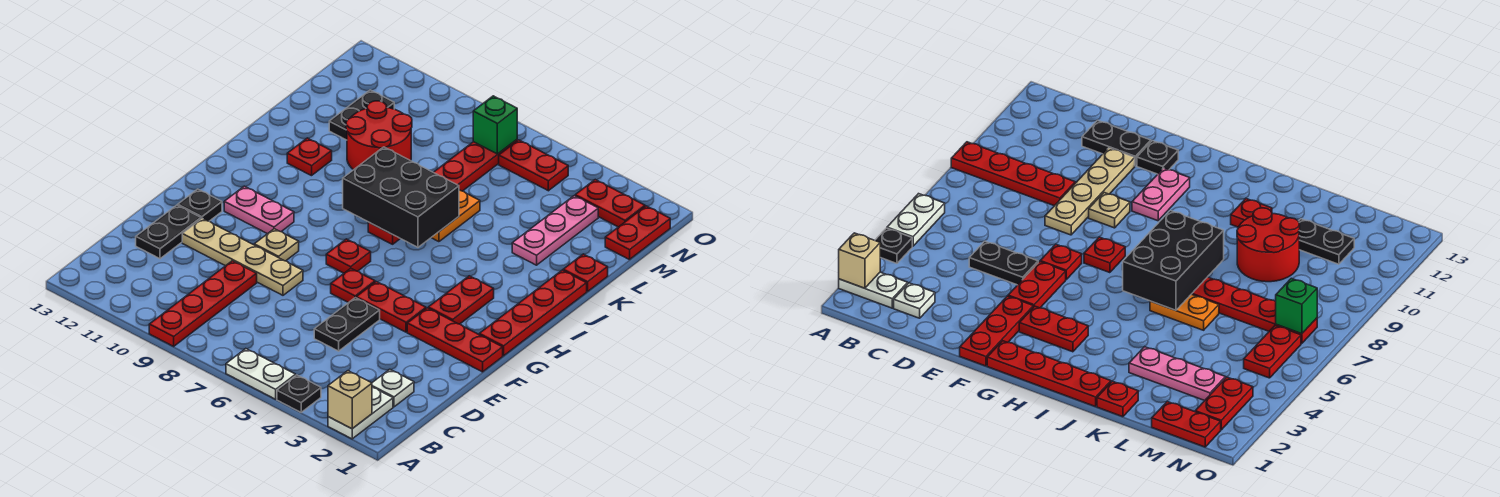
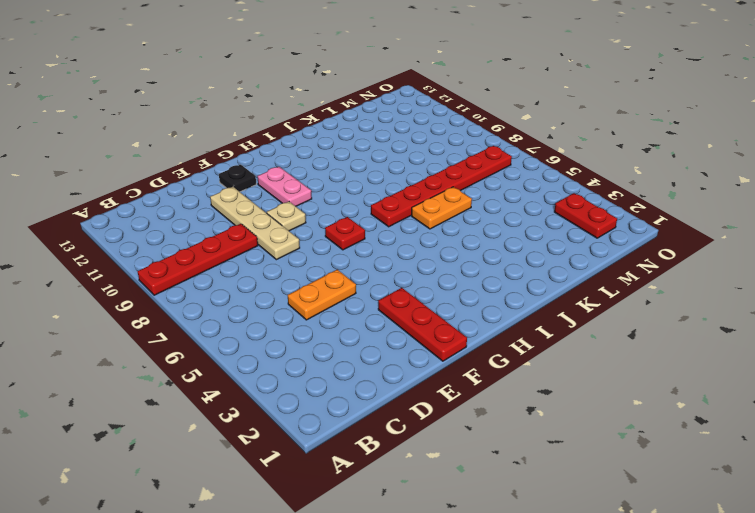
orange plate D5:E5 level 1 -> black plate D5:E5 level 1
none -> white plate A2:B2 level 1
none -> black plate A4 level 1
none -> white plate A5:A6 level 1
none -> white plate C2 level 1

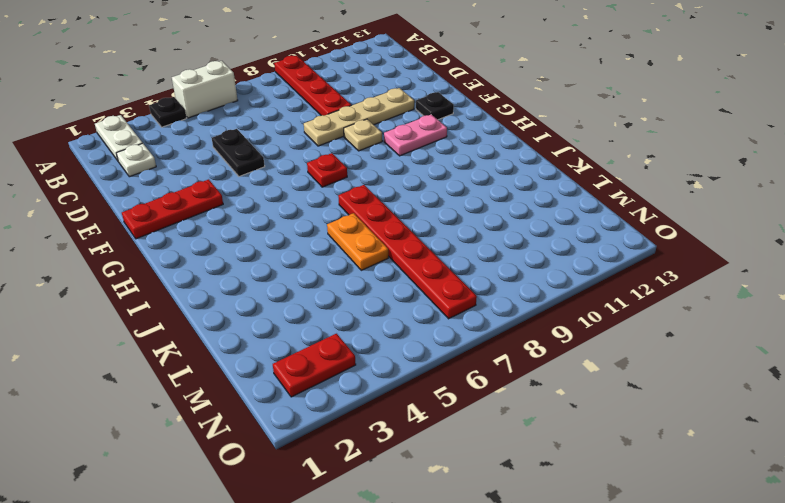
white brick A5:A6 level 1 -> white plate A5:A6 level 1
none -> black plate D12:E12 level 1
none -> red plate F4:F5 level 1
none -> red plate F6 level 1
none -> red plate G1:J1 level 1

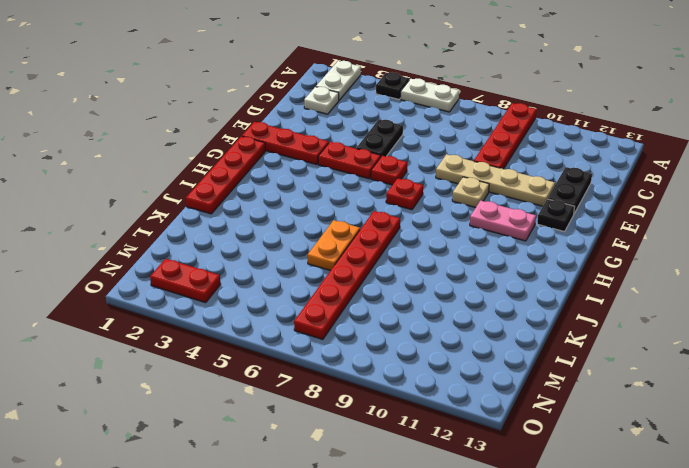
none -> red plate G3:H3 level 1
none -> red plate J11 level 1
none -> red plate K1 level 1
none -> pink plate K3:M3 level 1

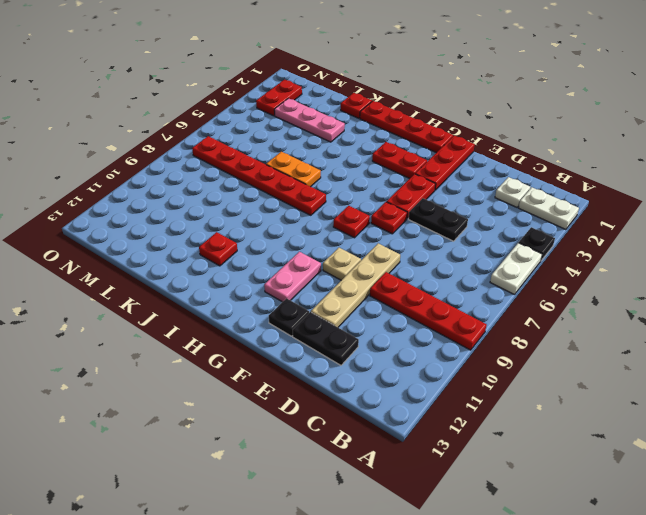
none -> red round brick K9:L10 level 1
none -> black plate L11:M11 level 1
none -> red plate M1:N1 level 1
none -> red plate N5:N6 level 1

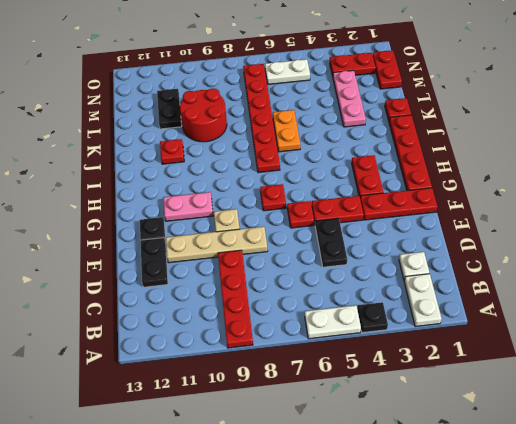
white plate N5:N6 level 1 -> red plate N5:N6 level 1
none -> tan brick A2 level 2
none -> black brick I6:J8 level 2
none -> green brick N7 level 2

